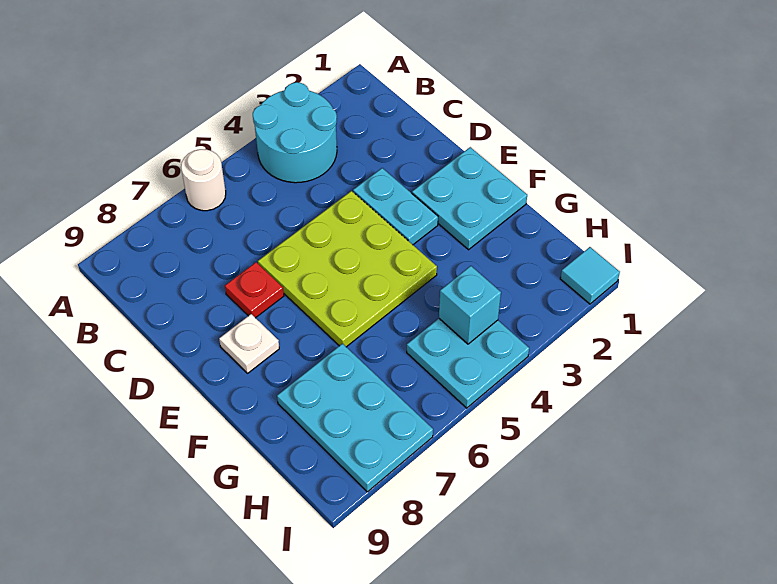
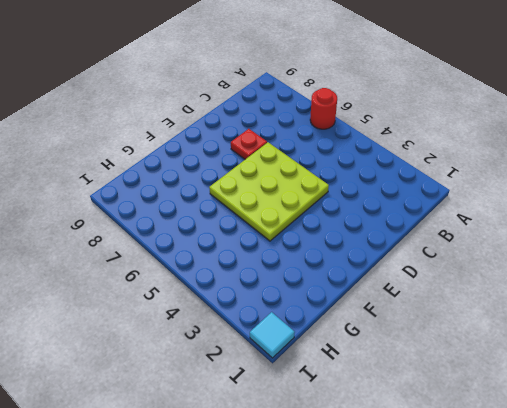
red round brick A6 level 1 -> white round brick A6 level 1
none -> cyan round brick A3:B4 level 1
none -> cyan plate D3:E3 level 1

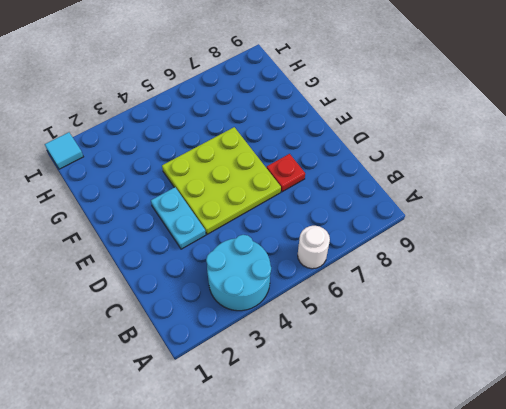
none -> cyan plate E1:F2 level 1
none -> white plate E8 level 1

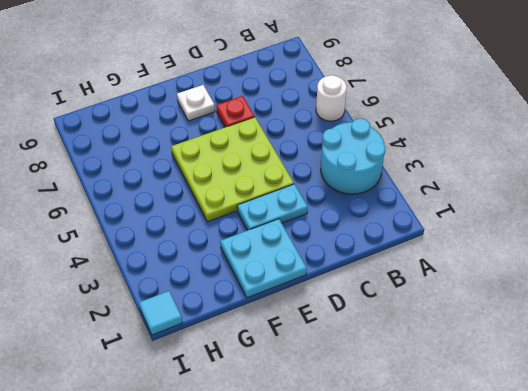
none -> cyan plate G7:I8 level 1
none -> cyan plate H4:I5 level 1

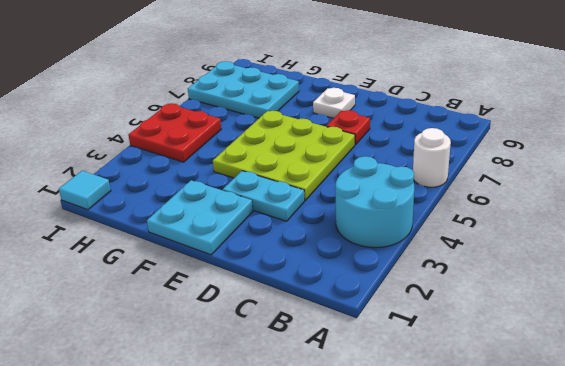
red plate H4:I5 level 1 -> cyan plate H4:I5 level 1
none -> cyan brick H4 level 2

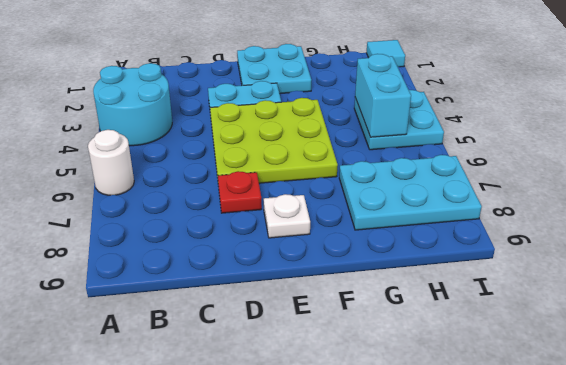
cyan brick H4:H5 level 2 -> cyan brick H4 level 2

